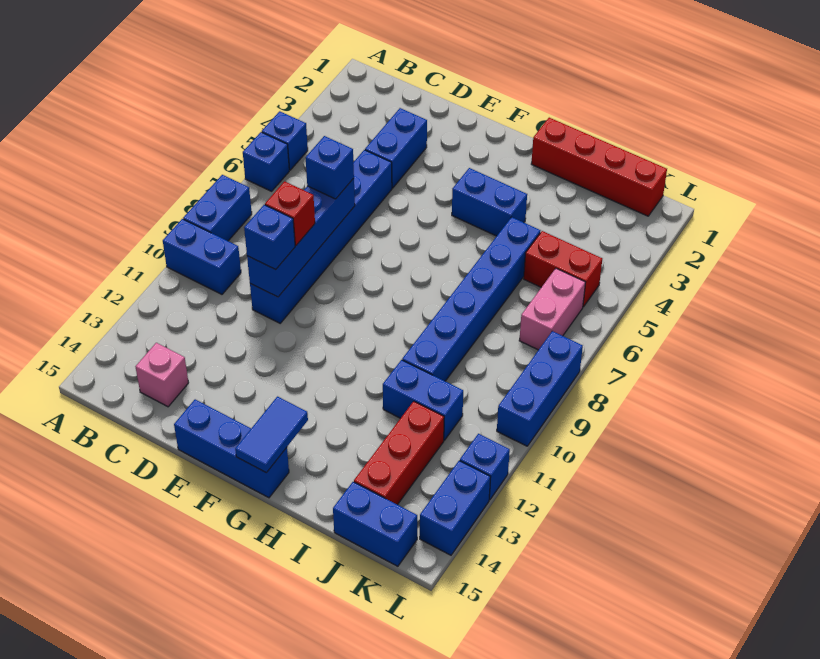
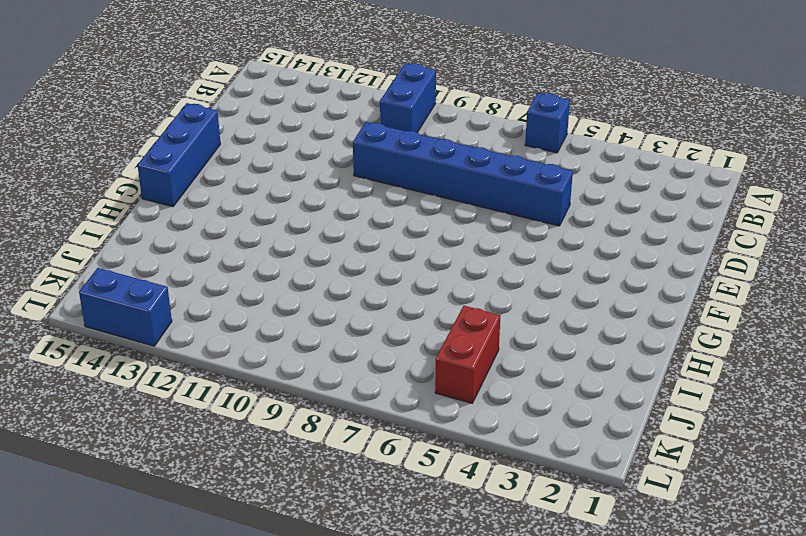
none -> blue brick A5 level 1
none -> blue brick A8:A9 level 1
none -> pink brick C14 level 1

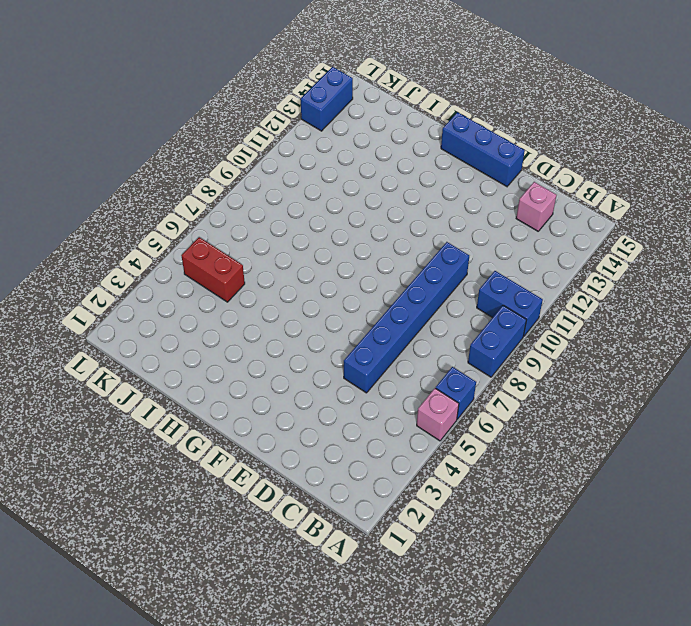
pink brick A5 level 1 -> blue brick A5 level 1
none -> blue brick D3:D4 level 1
none -> blue brick G4:H4 level 1
none -> red brick H1:K1 level 1

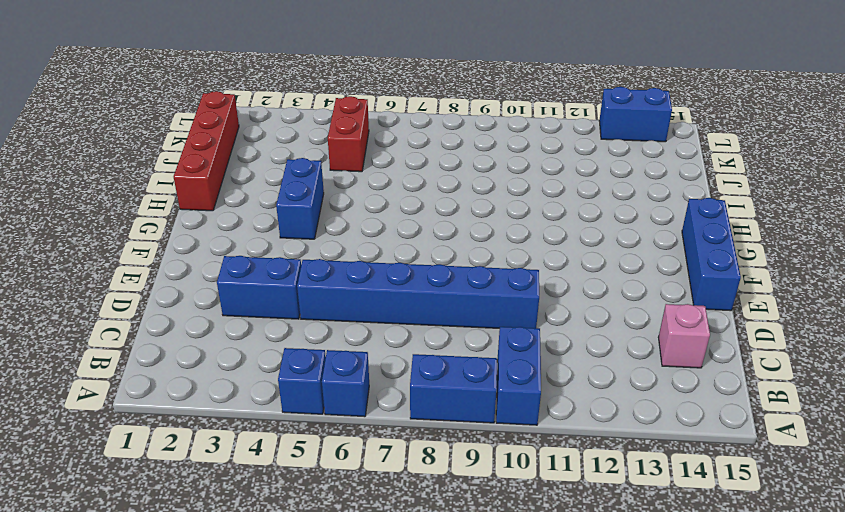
none -> blue brick I5:I10 level 1
none -> blue brick I11:J11 level 1
none -> red brick J12:J14 level 1

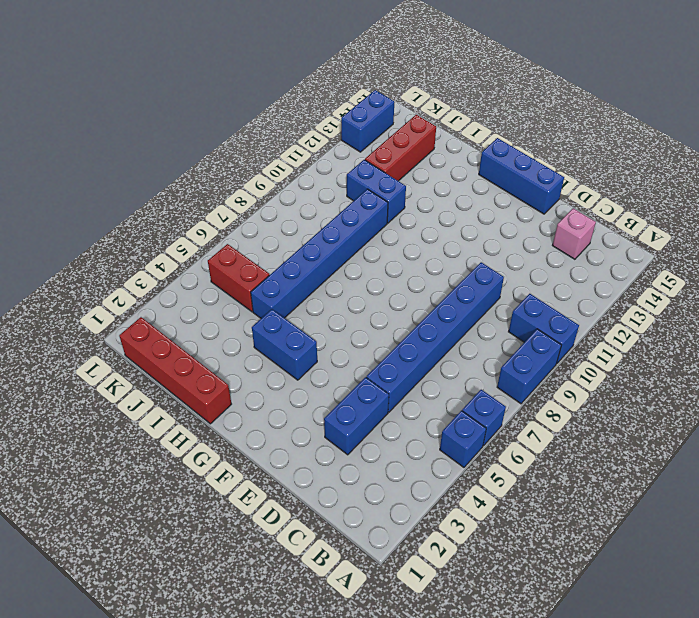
none -> blue brick J15:K15 level 1
none -> pink brick K6:K7 level 1
none -> blue brick L8:L10 level 1

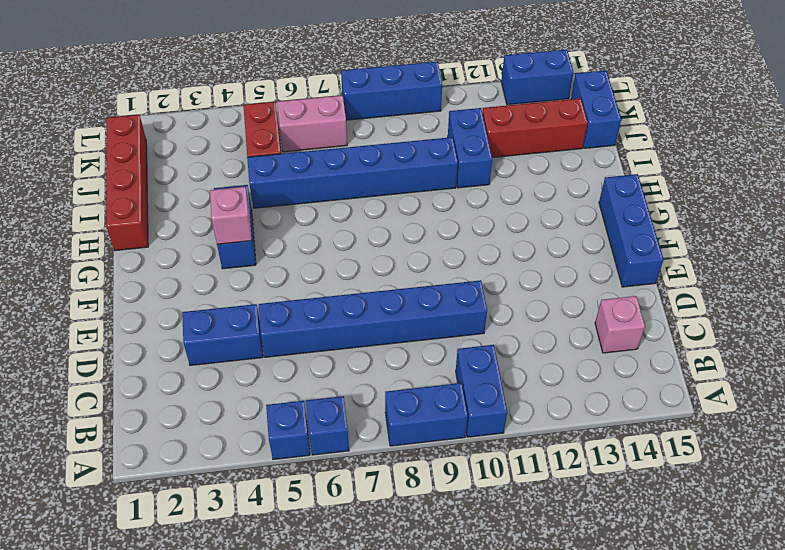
pink brick G4 level 2 -> none
none -> blue brick L12 level 1
none -> blue brick D7:D10 level 2
none -> blue tile G14:G15 level 2

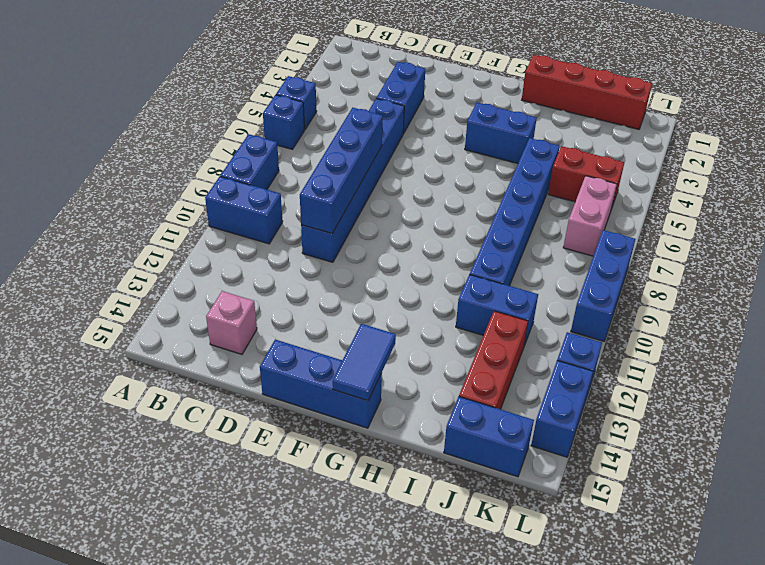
none -> blue brick D7 level 3
none -> red brick D9 level 3
none -> blue brick D10 level 3

